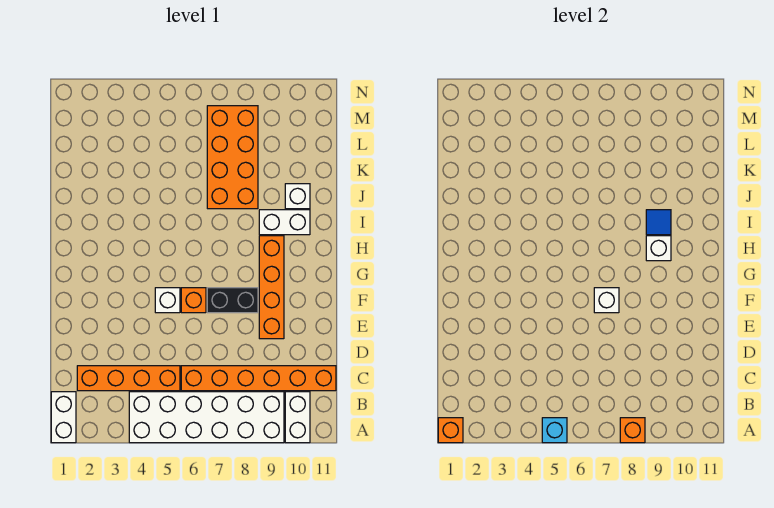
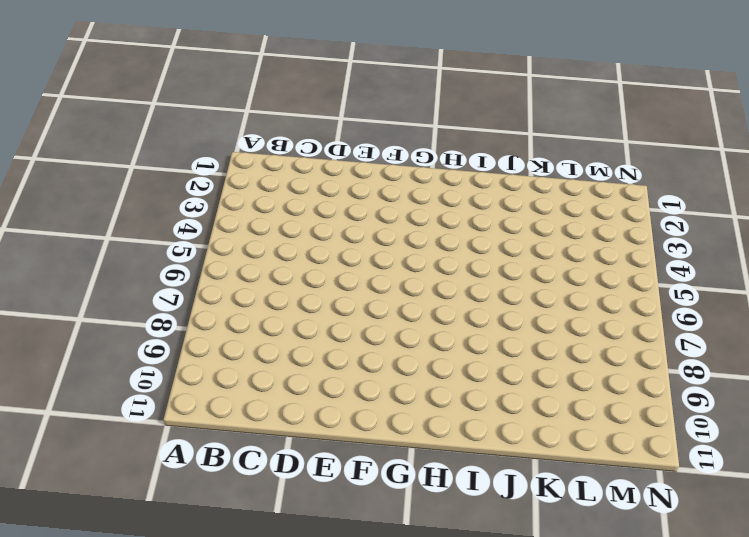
none -> white brick A1:B1 level 1
none -> white brick A4:B9 level 1
none -> white brick A10:B10 level 1

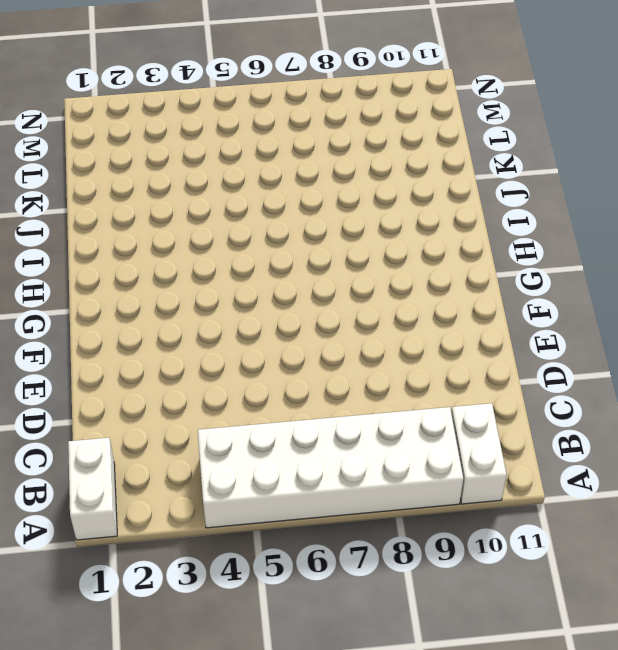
none -> orange brick C2:C5 level 1
none -> orange brick C6:C11 level 1
none -> orange brick E9:H9 level 1

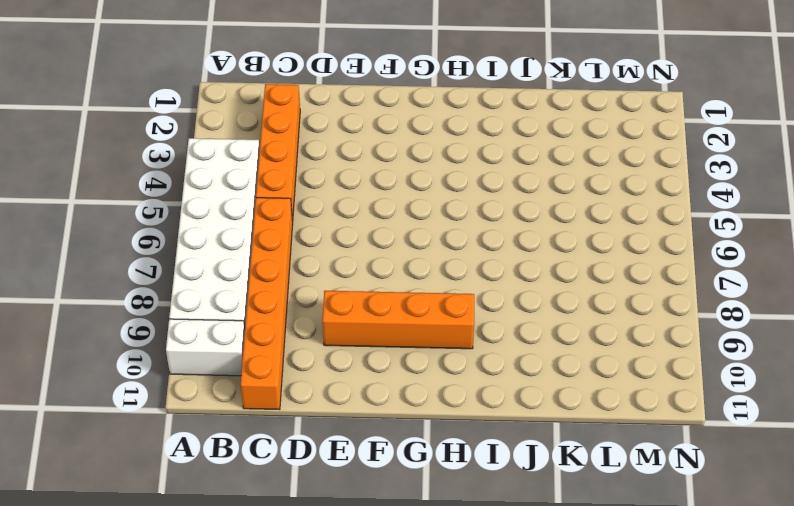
none -> white brick A1:B1 level 1
none -> white brick F5 level 1
none -> orange brick F6 level 1

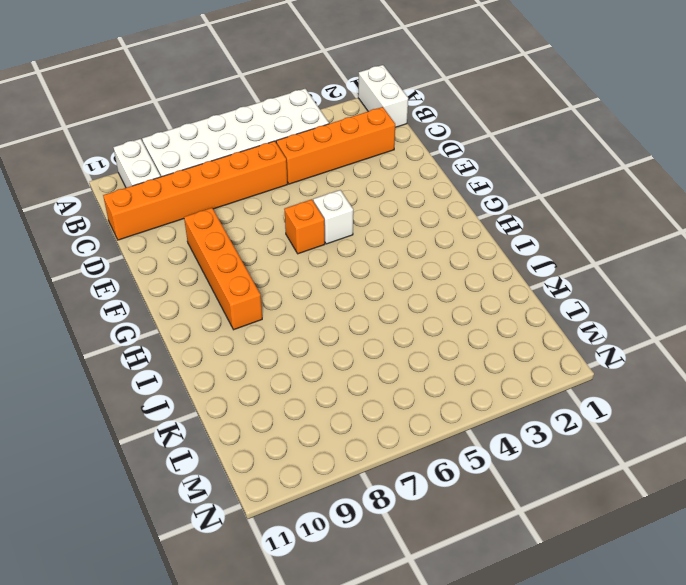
none -> black brick F7:F8 level 1
none -> white brick I9:I10 level 1
none -> orange brick J7:M8 level 1

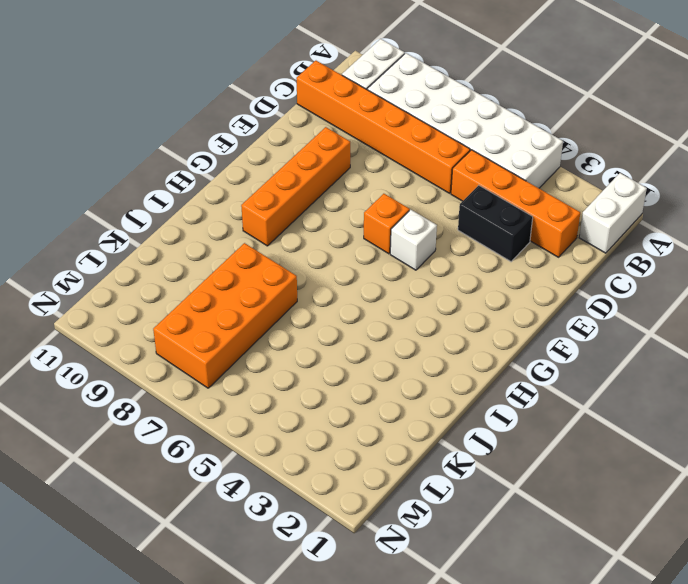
black brick D3:D4 level 1 -> black brick F7:F8 level 1
none -> white brick I9:I10 level 1
none -> white brick J10 level 1
none -> orange brick A1 level 2

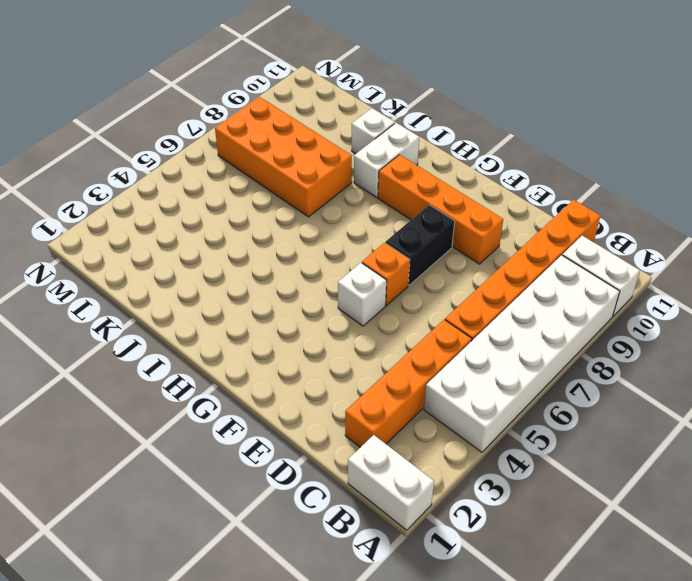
none -> orange brick A1 level 2
none -> cyan brick A5 level 2
none -> orange brick A8 level 2

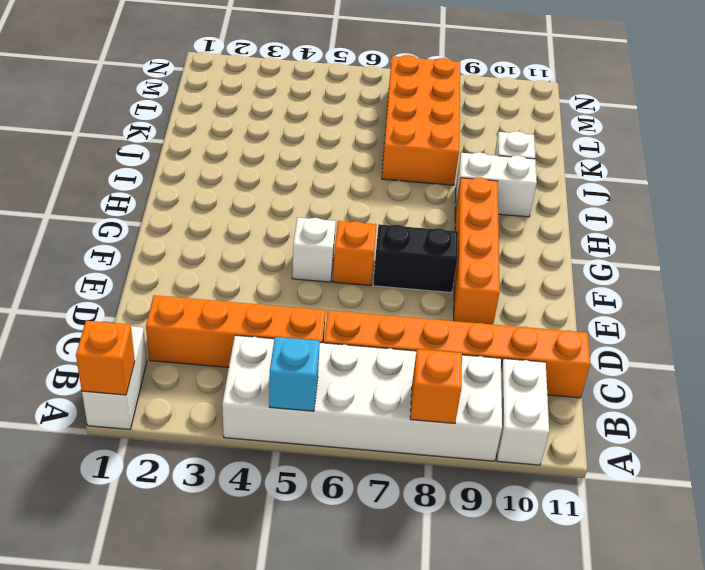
none -> white brick F7 level 2
none -> white brick H9 level 2
none -> blue tile I9 level 2

